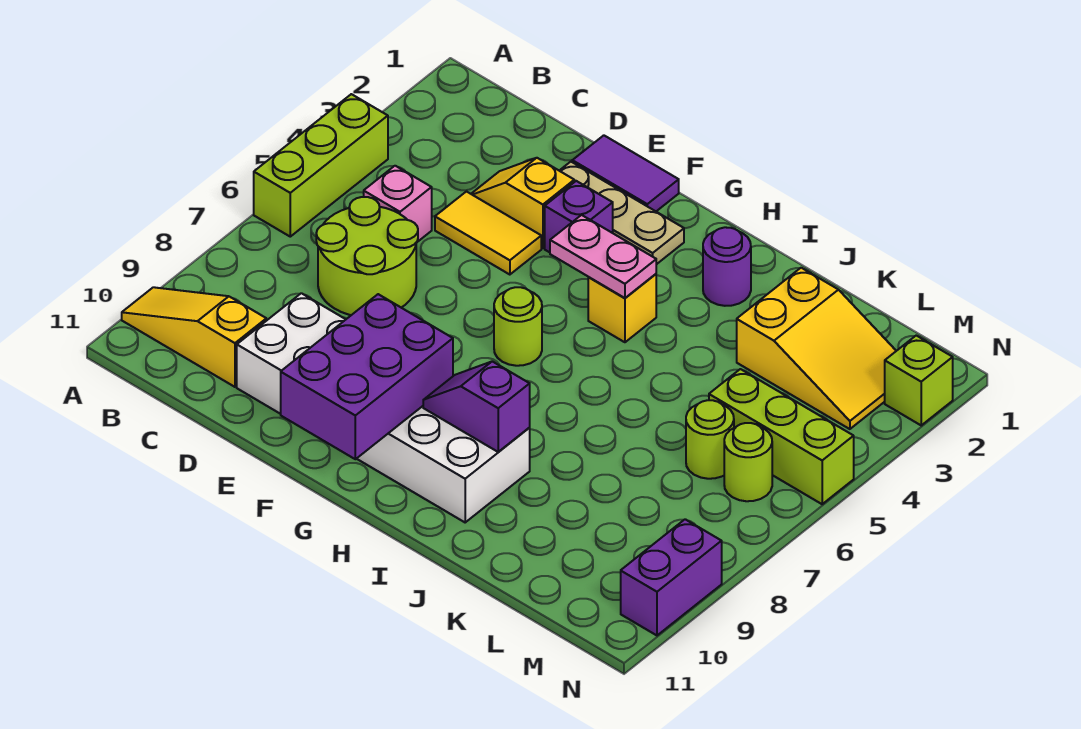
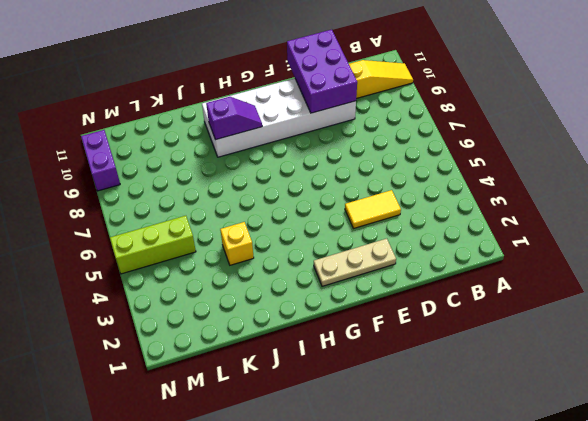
purple brick D9:E11 level 2 -> purple brick F9:G11 level 2
yellow brick J4 level 1 -> yellow brick H4 level 1
none -> lime brick A4:A6 level 1
none -> pink brick C5 level 1
none -> lime round brick C6:D7 level 1

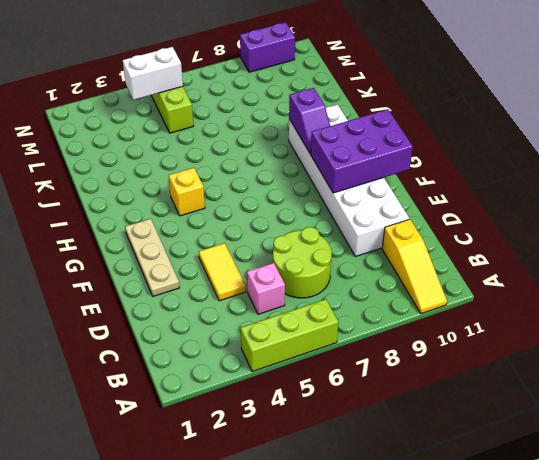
white brick M4:M5 level 2 -> none
none -> yellow slope D3:E3 level 1 top E
none -> purple tile E1:F1 level 1
none -> purple brick F3 level 1

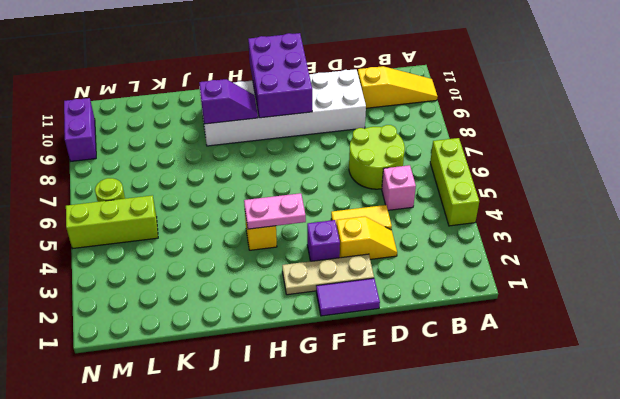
none -> lime round brick G6 level 1
none -> purple round brick I2 level 1
none -> yellow slope K2:M3 level 1 top K

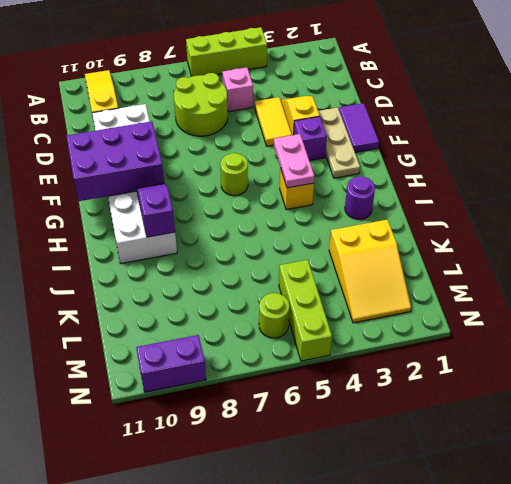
none -> lime round brick L6 level 1
none -> lime brick N2 level 1

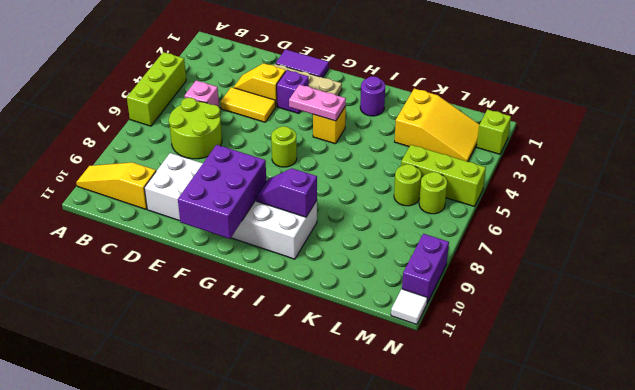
white tile N11 level 1 -> none

